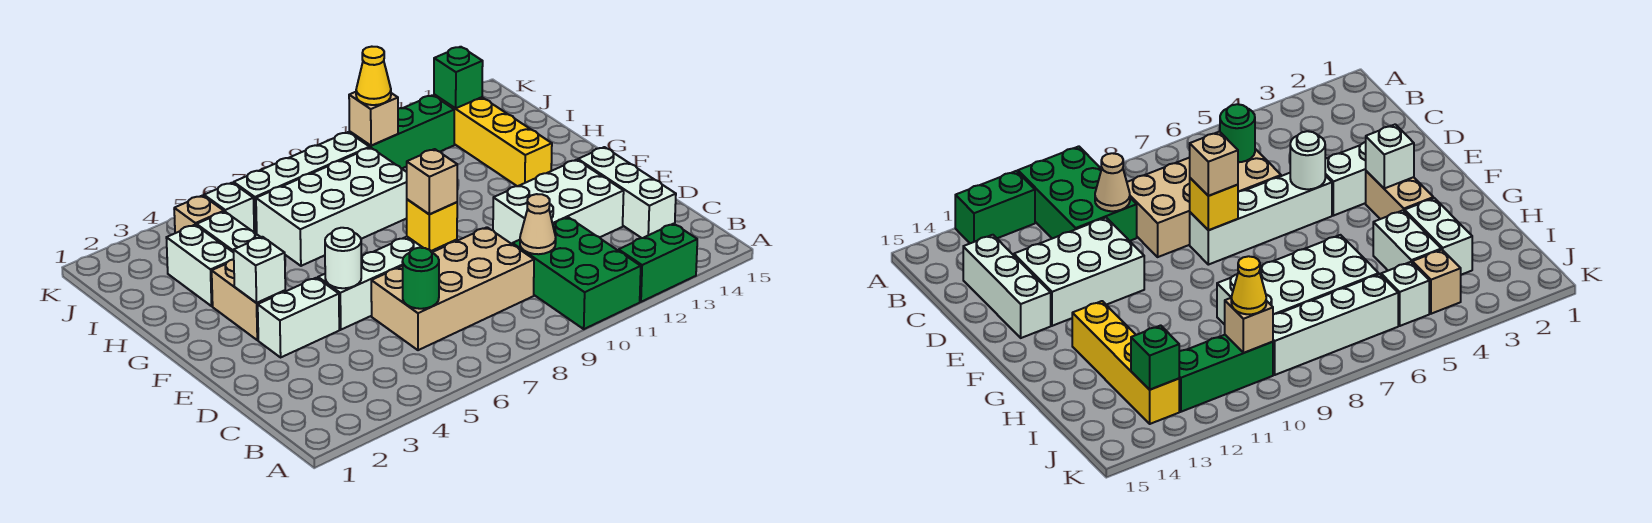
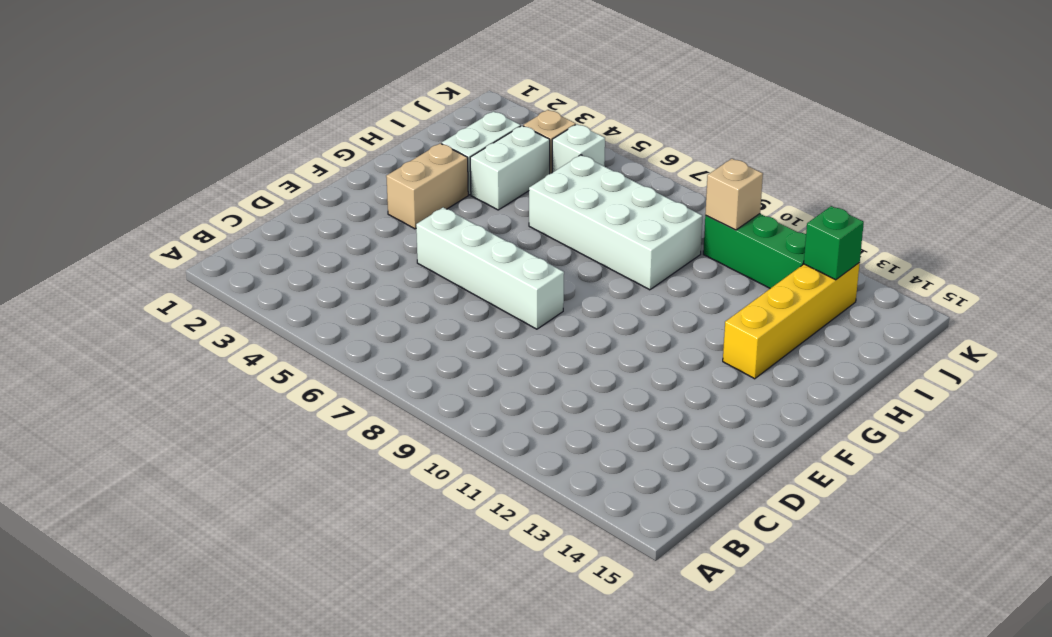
none -> green brick A10:C11 level 1
none -> green brick A12:A13 level 1
none -> tan brick C6:D9 level 1

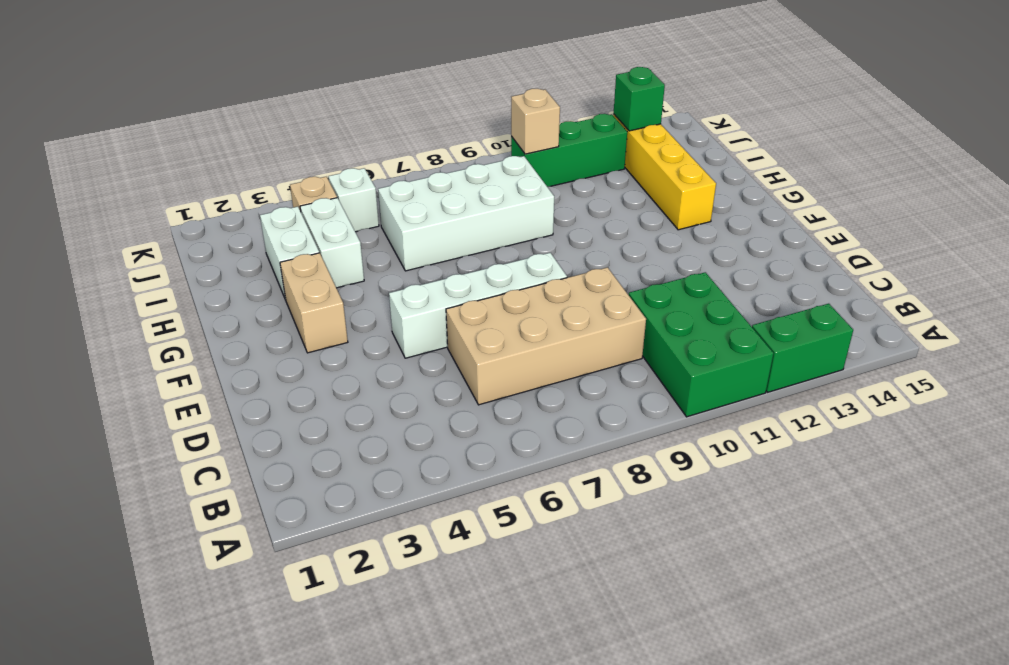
none -> white brick C14:E14 level 1
none -> white brick D11:E13 level 1
none -> white brick E3:E4 level 1

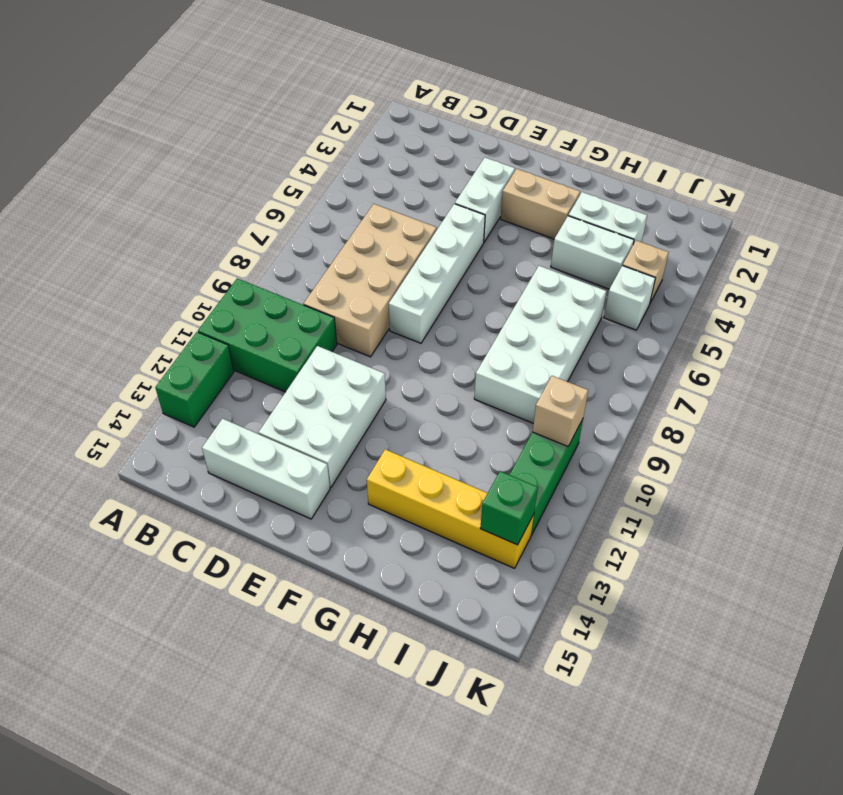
none -> white brick J6:J9 level 1
none -> green round brick C6 level 2
none -> tan cone C10 level 2

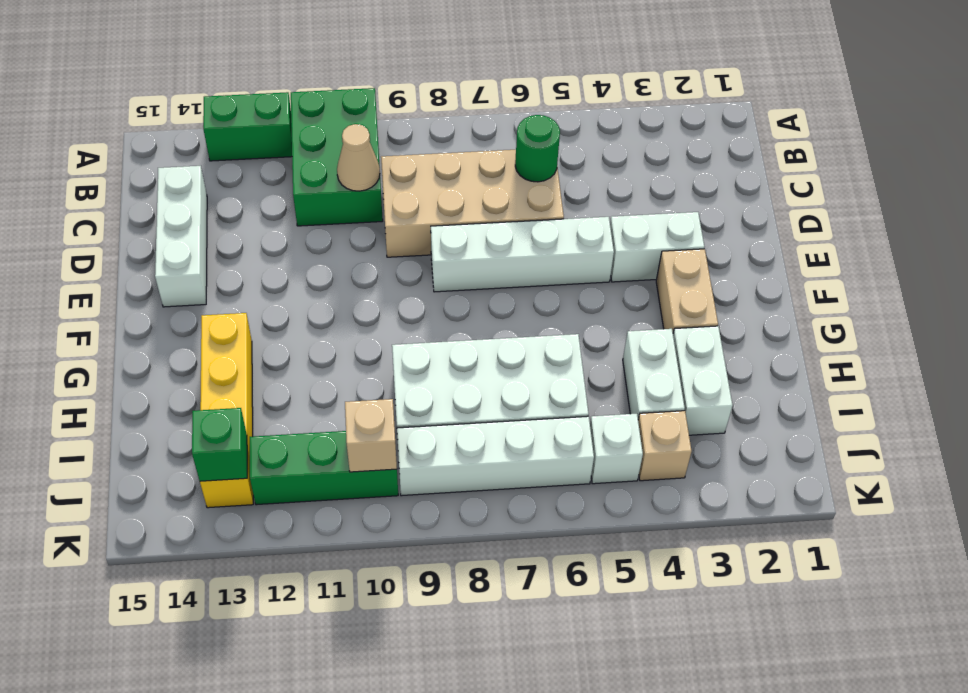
none -> white brick D11:E13 level 1
none -> white round brick E5 level 2
none -> yellow brick E8 level 2

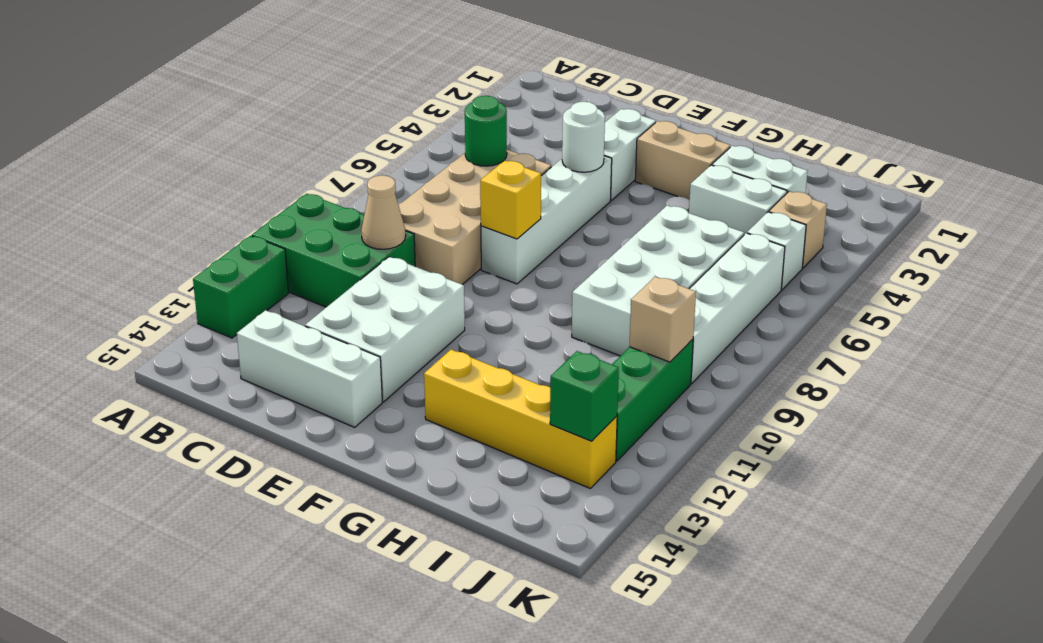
none -> white brick F3 level 2
none -> tan brick E8 level 3
none -> yellow cone J10 level 3

